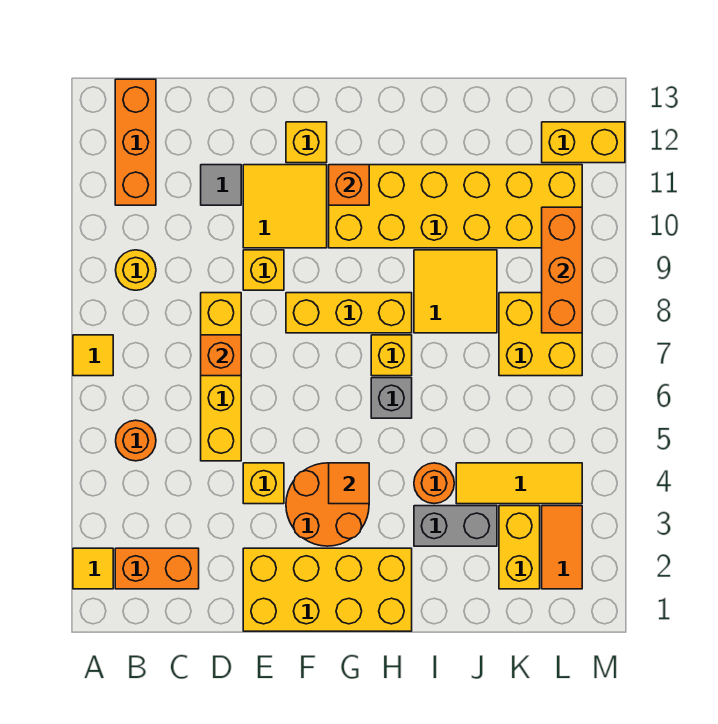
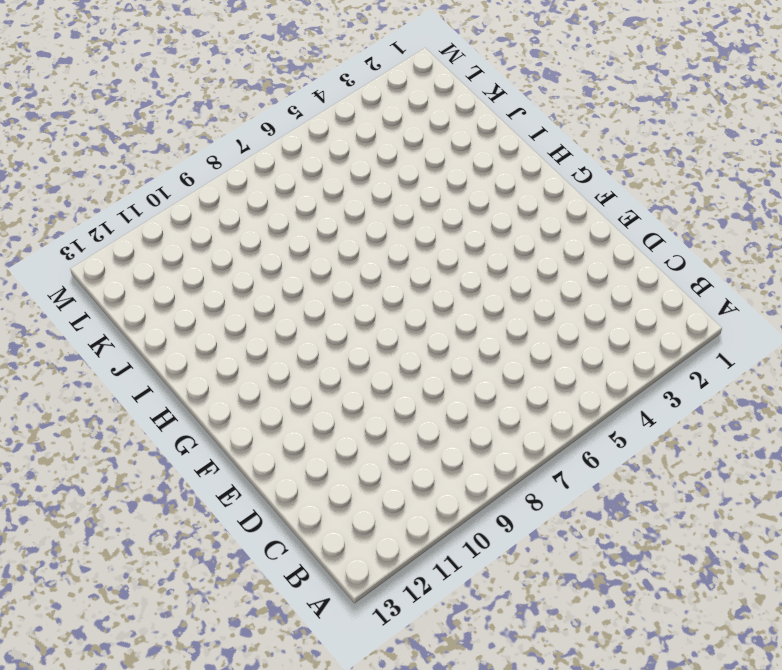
none -> yellow tile A2 level 1
none -> yellow tile A7 level 1
none -> orange brick B2:C2 level 1
none -> orange round brick B5 level 1

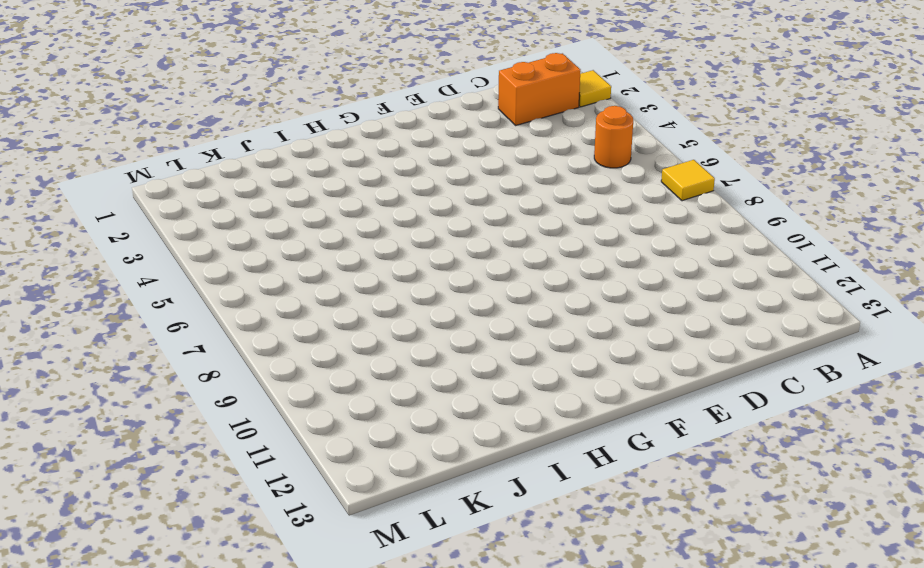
none -> yellow round brick B9 level 1
none -> orange brick B11:B13 level 1
none -> yellow brick D5:D8 level 1
none -> grey tile D11 level 1

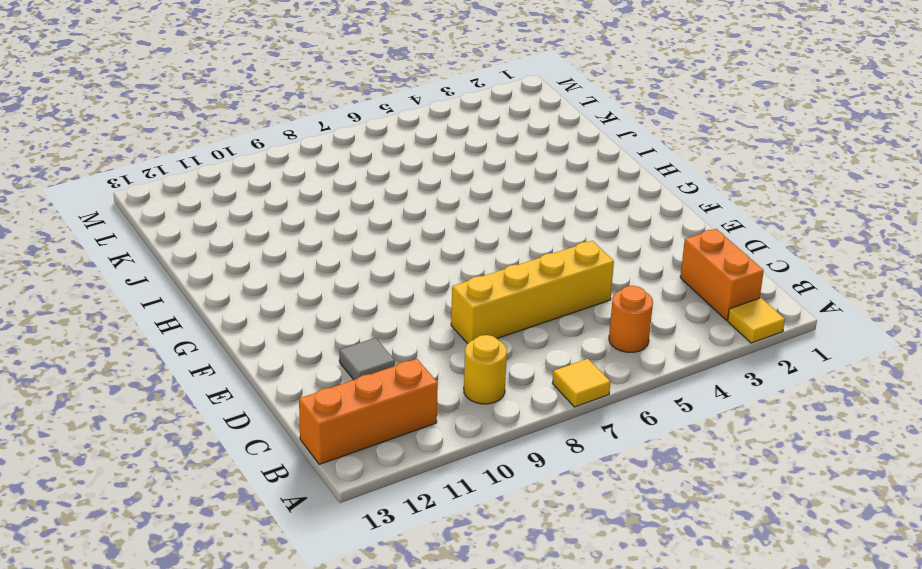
none -> yellow brick E1:H2 level 1
none -> yellow brick E4 level 1
none -> yellow brick E9 level 1
none -> yellow tile E10:F11 level 1

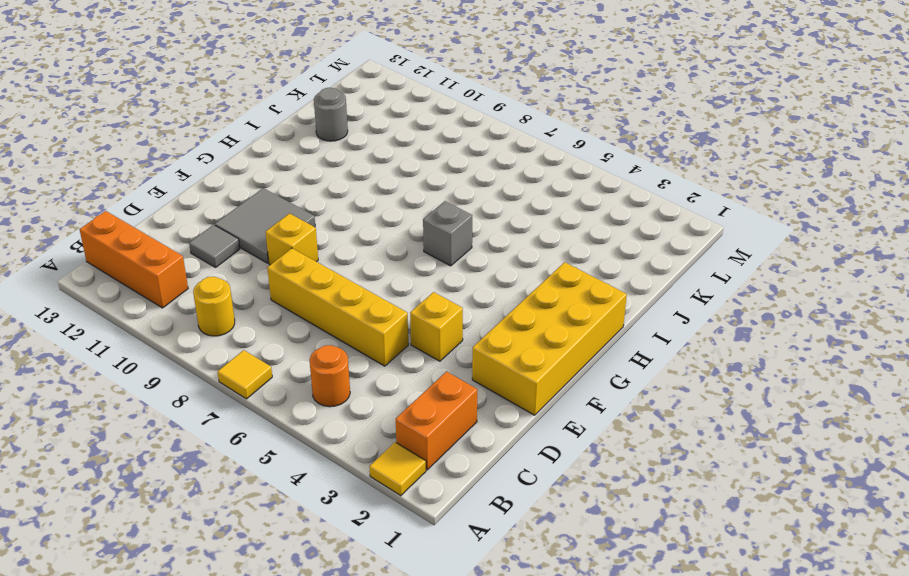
grey tile E10:F11 level 1 -> yellow tile E10:F11 level 1
grey round brick J12 level 1 -> none
none -> orange round brick F3:G4 level 1
none -> yellow brick F8:H8 level 1
none -> yellow brick F12 level 1
none -> yellow brick G10:L11 level 1

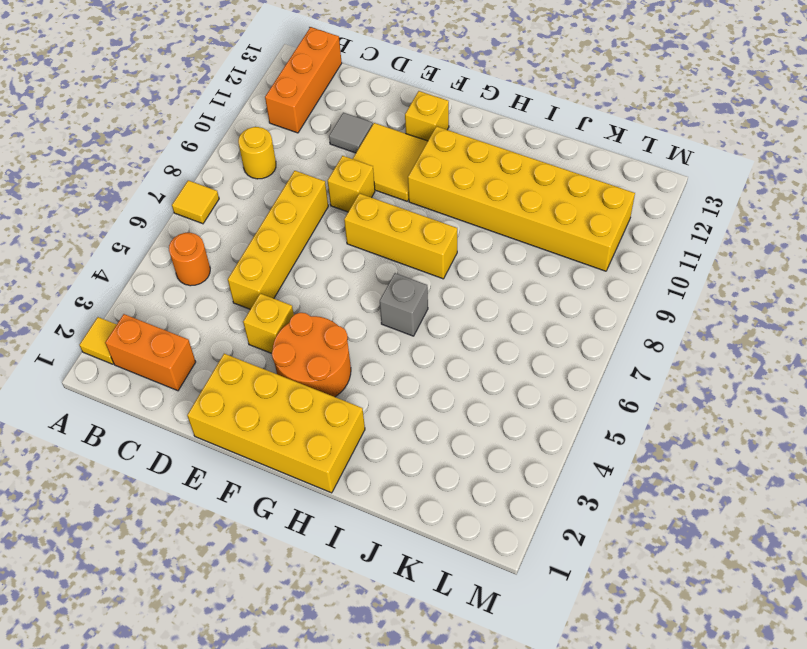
none -> yellow brick H7 level 1
none -> grey brick I3:J3 level 1
none -> orange round brick I4 level 1
none -> yellow tile I8:J9 level 1

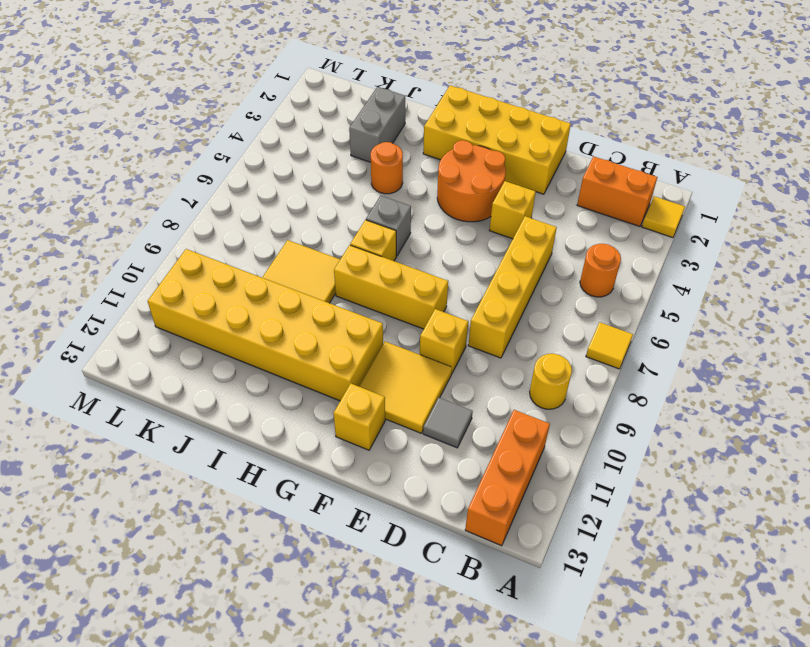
grey brick J2:J3 level 1 -> grey brick I3:J3 level 1
none -> yellow tile J4:L4 level 1
none -> yellow brick K2:K3 level 1
none -> yellow brick K7:L8 level 1
none -> orange tile L2:L3 level 1

